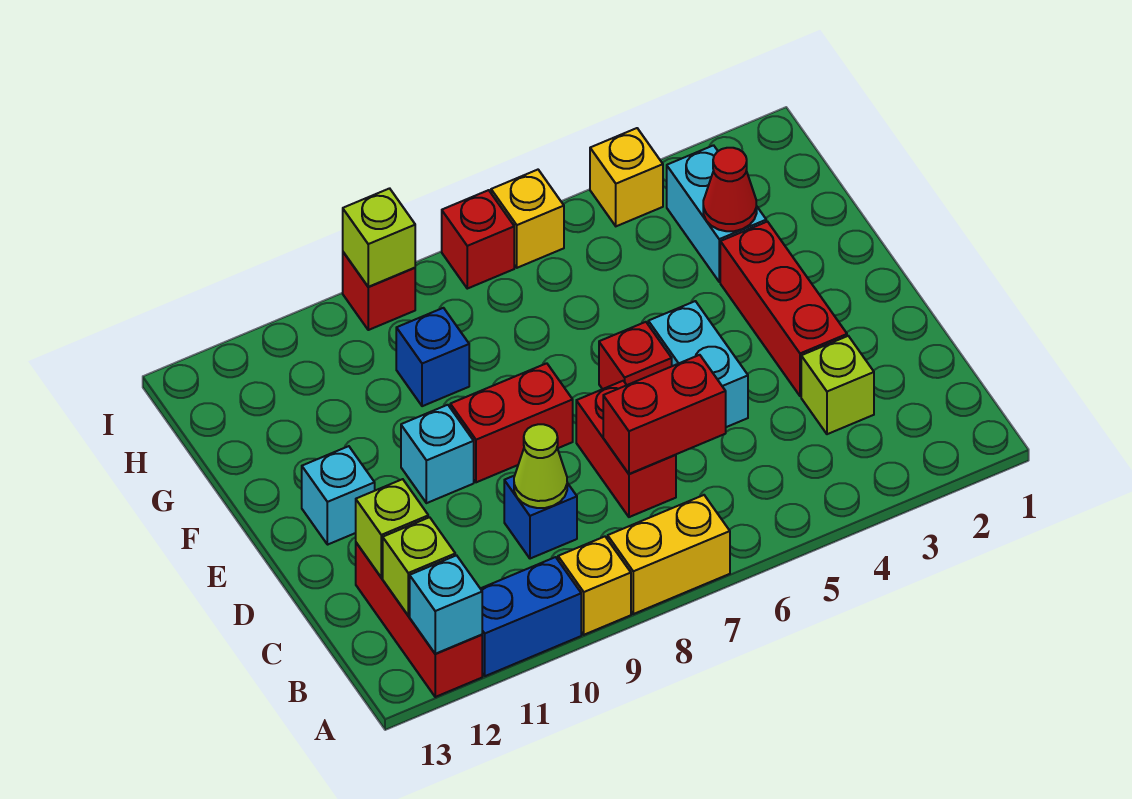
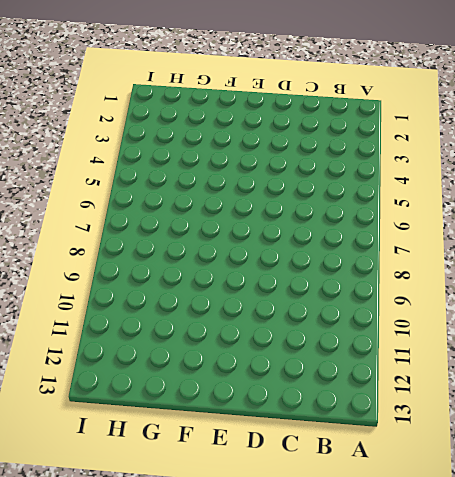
none -> yellow brick A7:A8 level 1
none -> yellow brick A9 level 1
none -> blue brick A10:A11 level 1

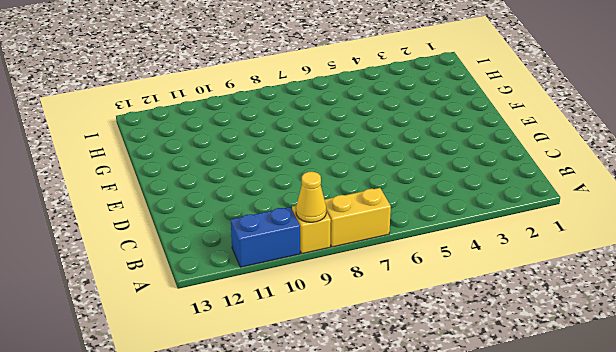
yellow cone A9 level 2 -> none
none -> red brick A12:C12 level 1
none -> lime brick C3 level 1
none -> red brick C7:D7 level 1

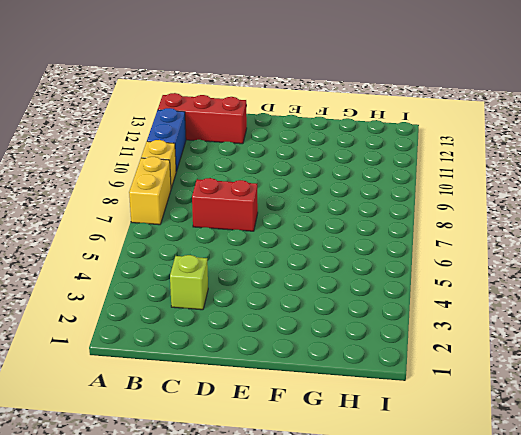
none -> blue brick C9 level 1
none -> red brick D3:F3 level 1
none -> cyan brick D5:E5 level 1

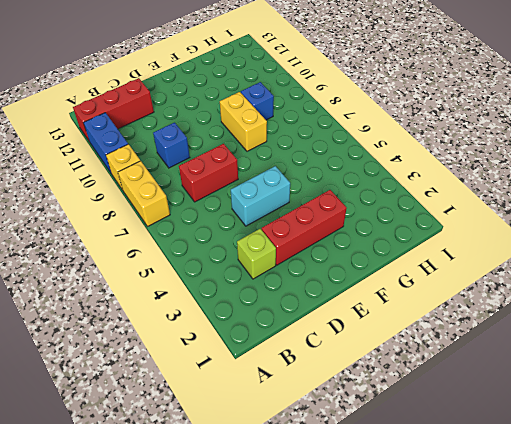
yellow brick F8:F9 level 1 -> none
none -> red brick E6 level 1
none -> red brick E8:E9 level 1
none -> cyan brick E10 level 1

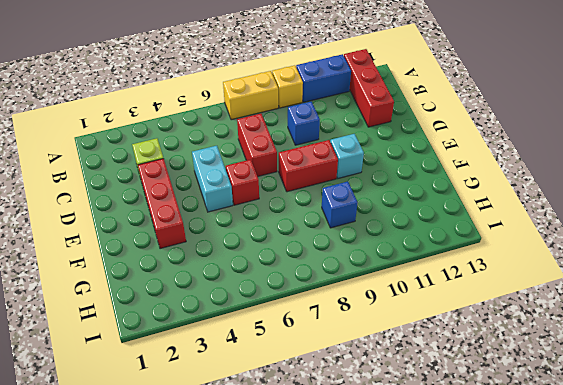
none -> cyan brick E12 level 1
none -> cyan brick G3:H3 level 1
none -> yellow brick I4 level 1

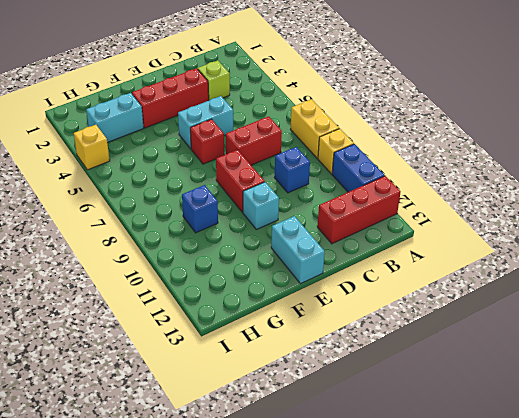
cyan brick E12:E13 level 1 -> cyan brick E12 level 1
none -> yellow brick I6 level 1
none -> red brick I7 level 1
none -> red brick I9 level 1

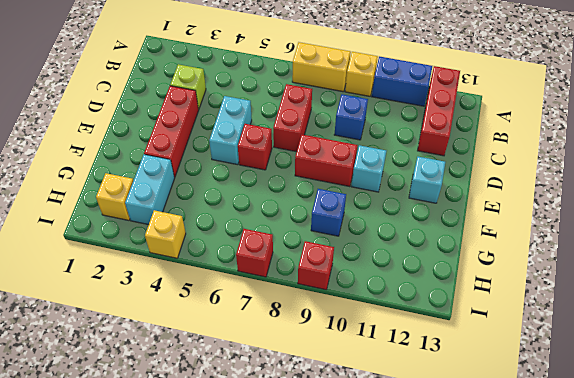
yellow brick H2 level 1 -> yellow brick I6 level 1
none -> cyan brick A12 level 2
none -> lime brick B12 level 2
none -> red brick C6:C7 level 2

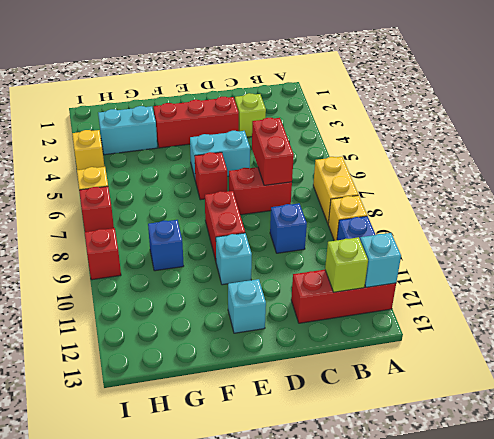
none -> lime cone C9 level 2
none -> lime brick C12 level 2
none -> red cone G3 level 2

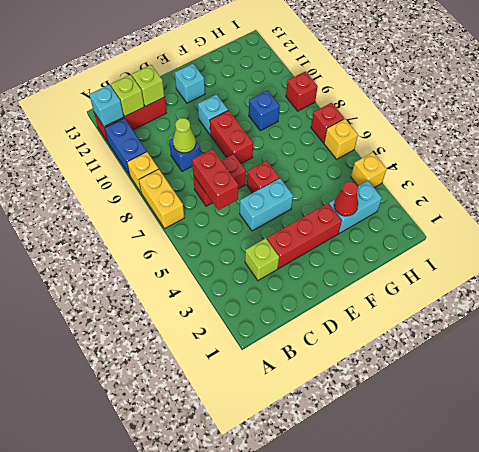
none -> lime brick I9 level 2

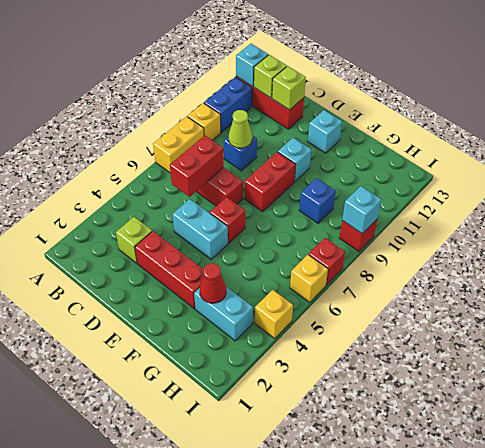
cyan brick I9 level 2 -> lime brick I9 level 2

